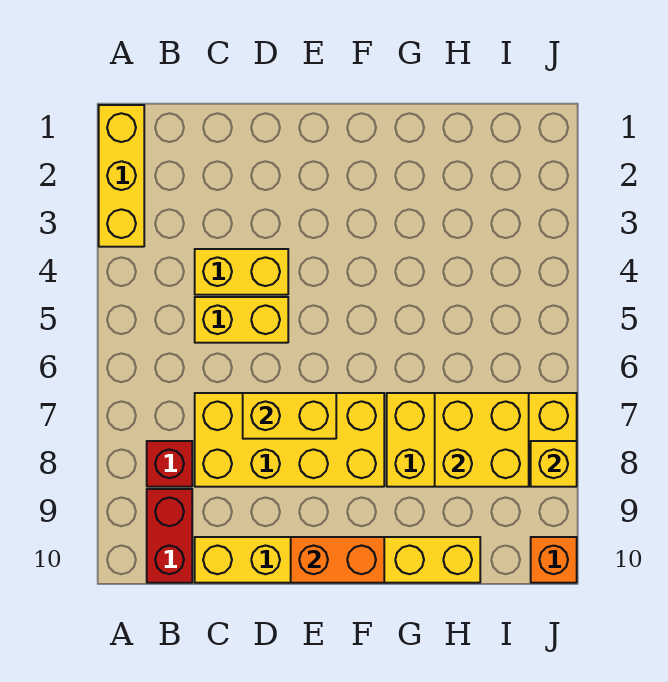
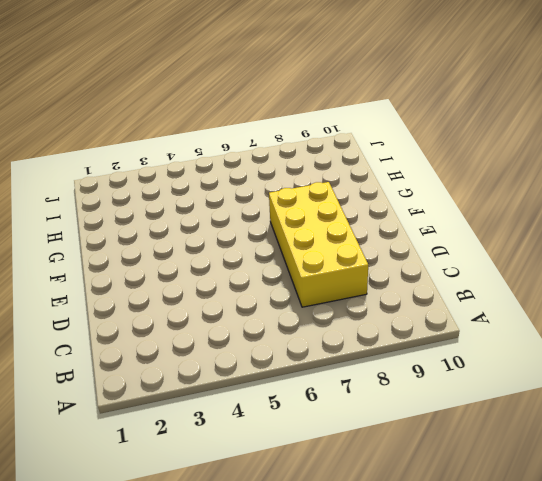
none -> yellow brick A1:A3 level 1
none -> red brick B8 level 1
none -> red brick B9:B10 level 1

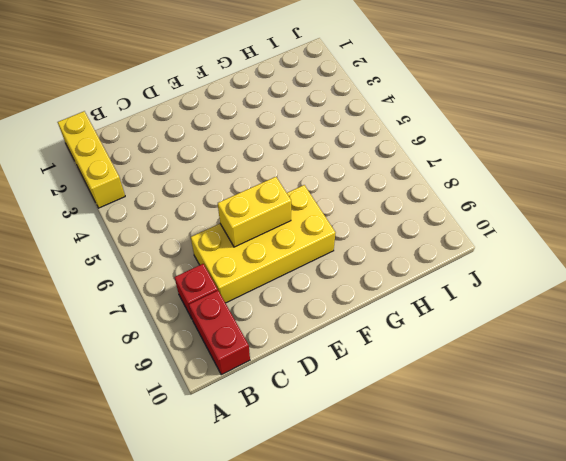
none -> yellow brick C4:D4 level 1
none -> yellow brick C5:D5 level 1
none -> yellow brick C10:H10 level 1

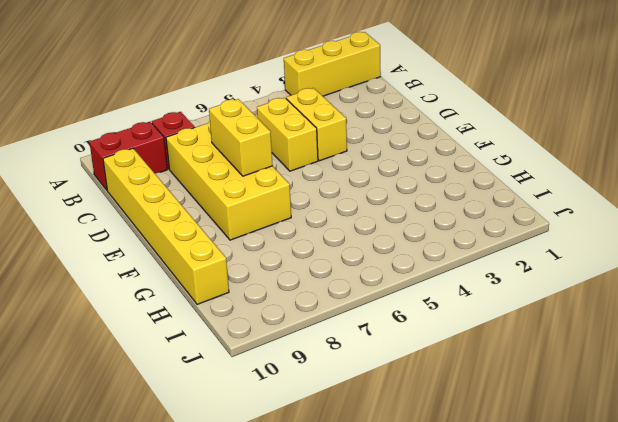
none -> yellow brick G7:J8 level 1
none -> orange brick J10 level 1
none -> orange brick E10:F10 level 2

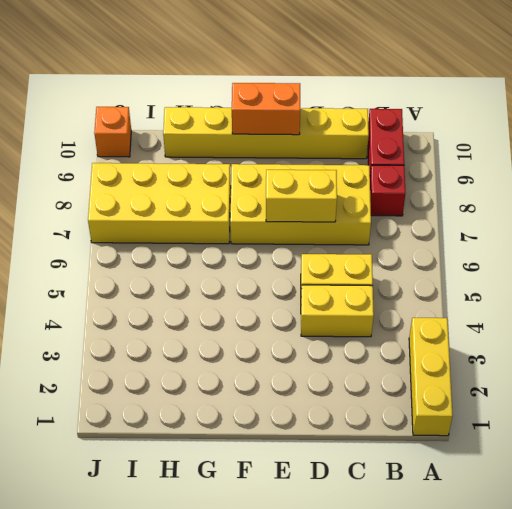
none -> yellow brick H7:I8 level 2
none -> yellow brick J8 level 2

